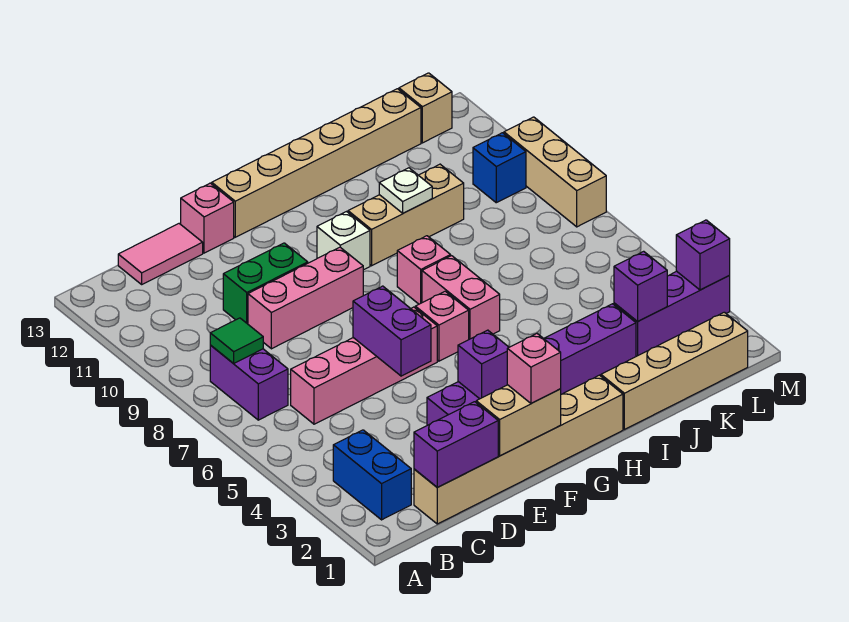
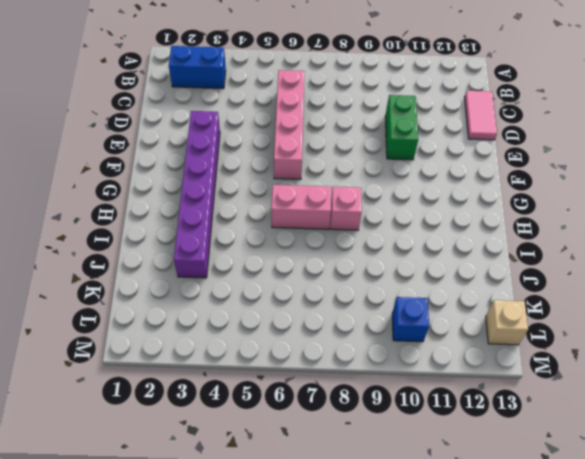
none -> purple brick B7:B8 level 1
none -> tan brick C1:H1 level 1
none -> pink brick D9:F9 level 1

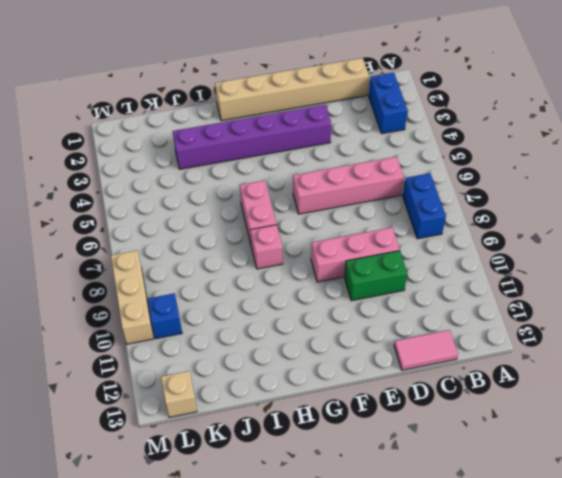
blue brick B7:B8 level 1 -> purple brick B7:B8 level 1
none -> pink brick E13 level 1
none -> tan brick F13:K13 level 1
none -> pink brick G6 level 1

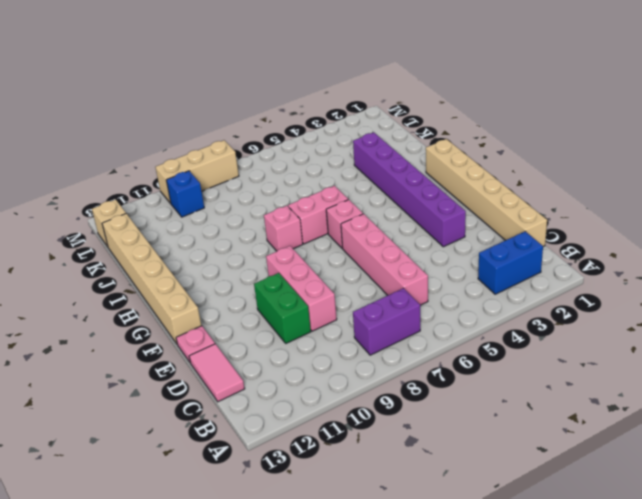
pink plate E13 level 1 -> pink brick E13 level 1
none -> white brick G10 level 1
none -> tan brick H10:J10 level 1
none -> tan brick I1:L1 level 1

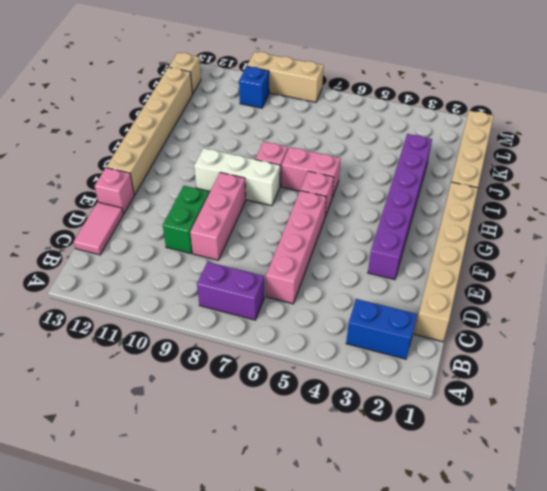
white brick G8:G10 level 1 -> white brick G10 level 1
none -> tan brick H10:J10 level 1
none -> purple brick K3:M3 level 1
none -> green tile B8 level 2

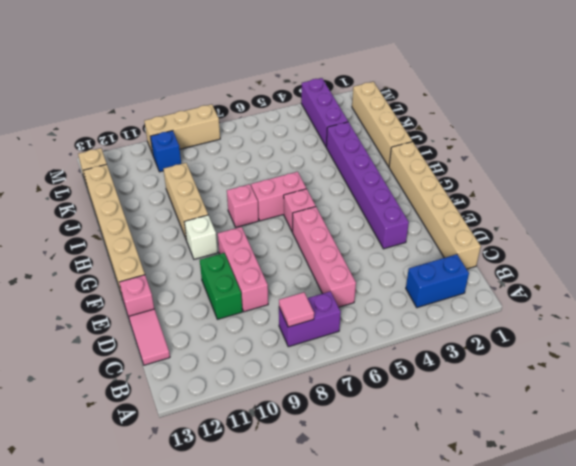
pink tile B8 level 2 -> green tile B8 level 2
none -> purple brick C1:D1 level 2
none -> tan brick E1:F1 level 2
none -> purple brick E5:E6 level 2

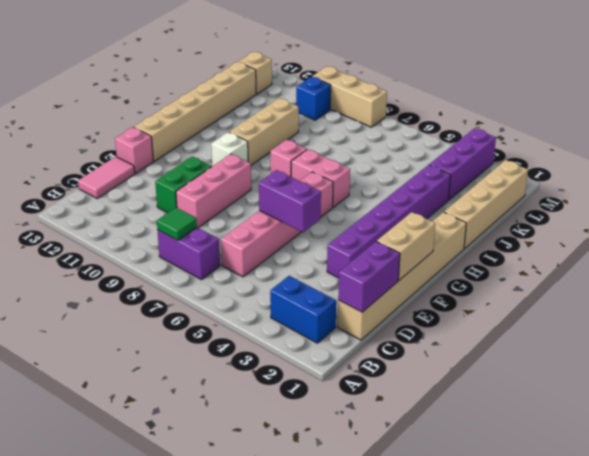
none -> purple brick F3 level 2
none -> white plate I10 level 2
none -> purple brick K3 level 2

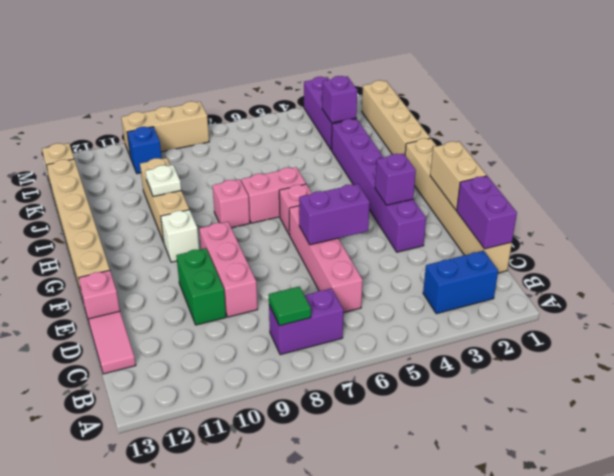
none -> purple brick M3 level 2
none -> pink brick F1 level 3

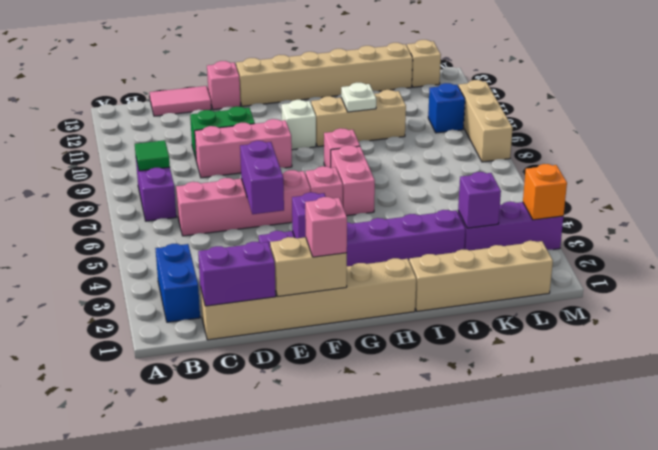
orange brick M3 level 2 -> purple brick M3 level 2

